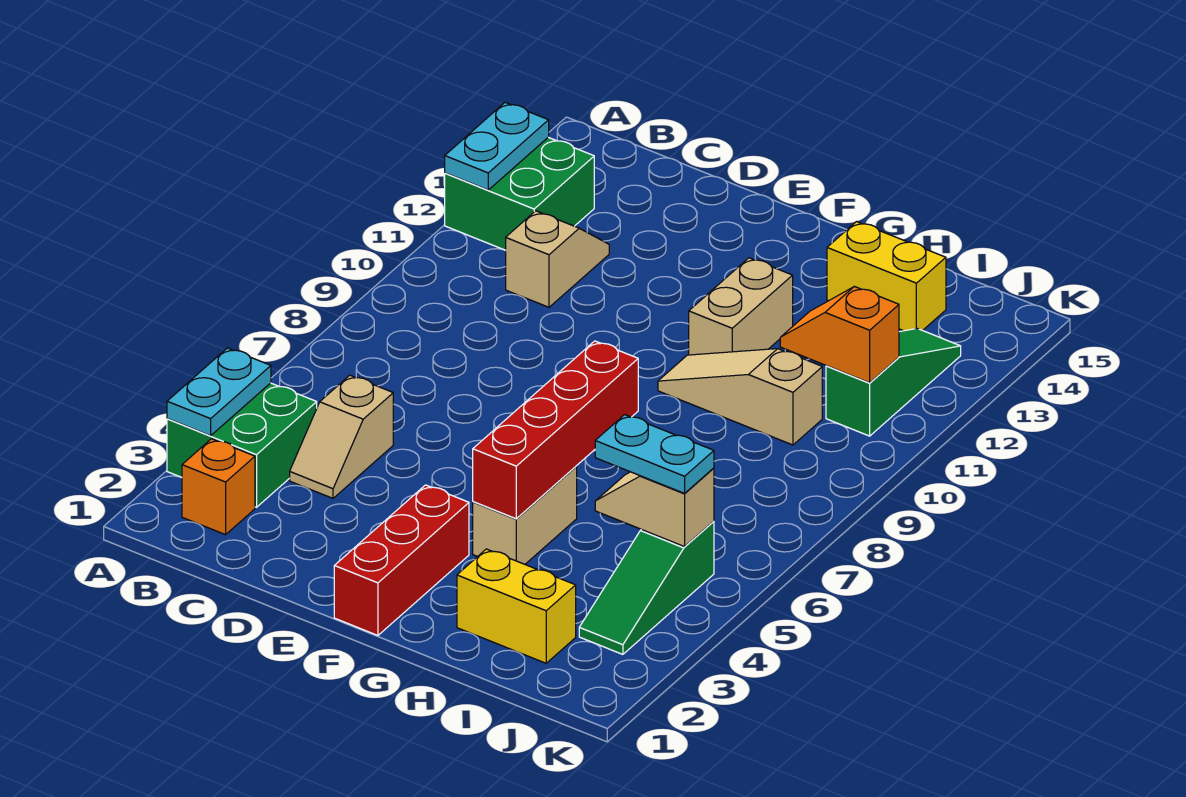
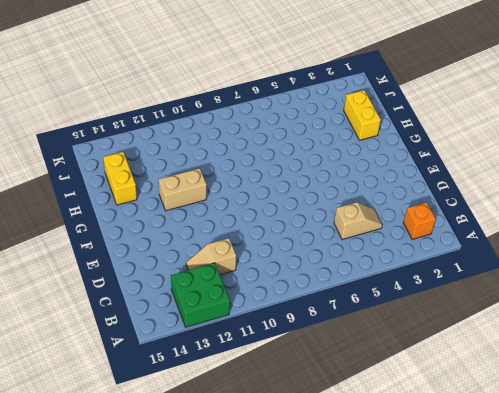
none -> green brick A3:B4 level 1
none -> red brick F1:F3 level 1
none -> tan brick G4:G5 level 1

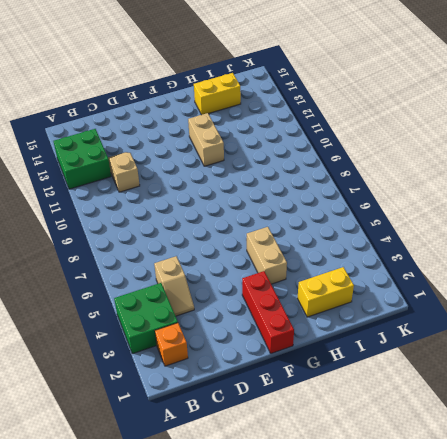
none -> tan slope G10:I10 level 1 top I
none -> green slope J3:J5 level 1 top 5
none -> green slope J11:J13 level 1 top 11

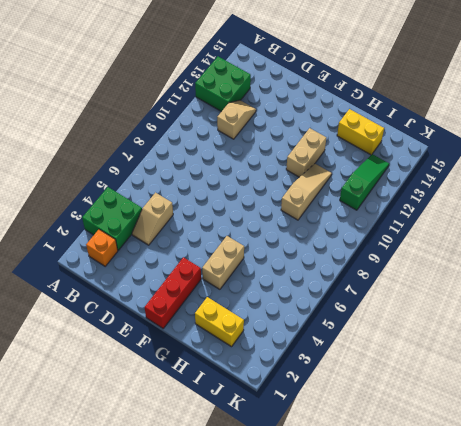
tan slope H9:H11 level 1 top 9 -> tan slope G10:I10 level 1 top I
none -> green slope J3:J5 level 1 top 5
none -> cyan plate A3:A4 level 2
none -> cyan plate A12:A13 level 2

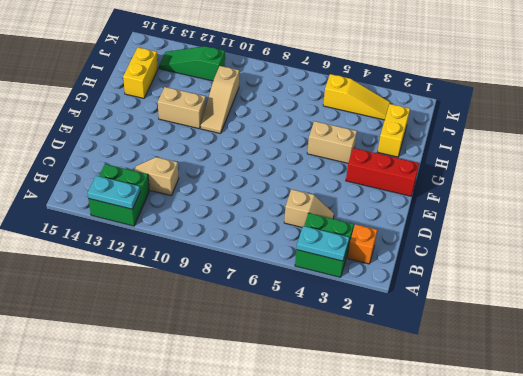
yellow slope J3:J5 level 1 top 5 -> green slope J3:J5 level 1 top 5
none -> red brick G4:G7 level 2
none -> tan slope I5:J5 level 2 top J
none -> orange slope I11:J11 level 2 top J

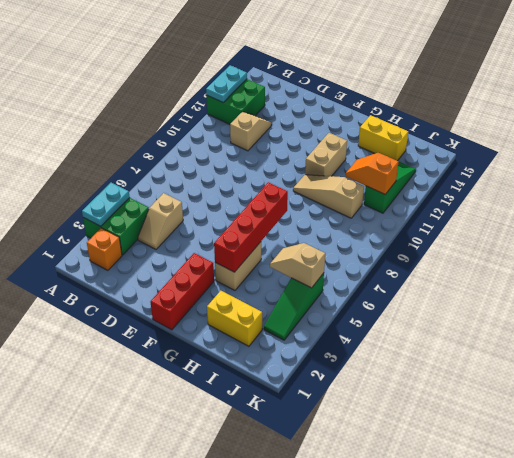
none -> cyan plate I5:J5 level 3

